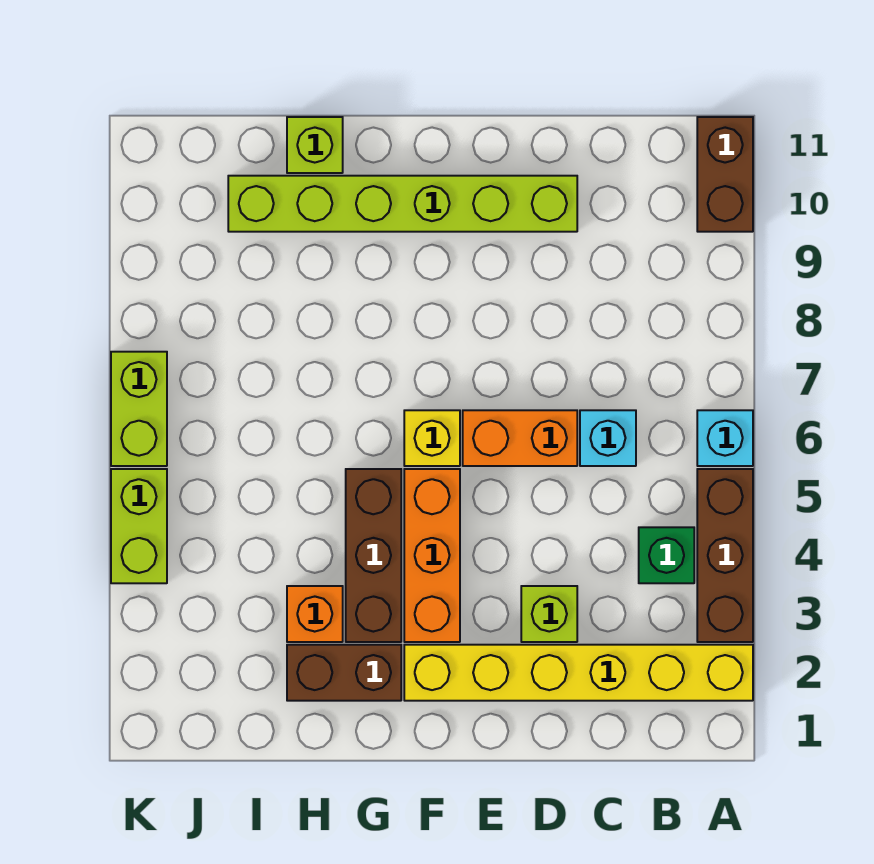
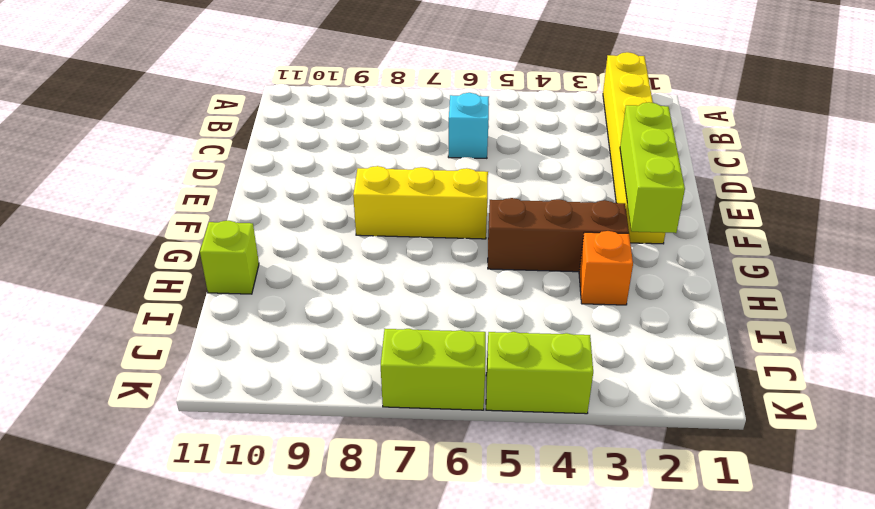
lime brick E2:G2 level 2 -> none
yellow brick F6:F8 level 1 -> yellow brick F6 level 1
none -> brown brick A3:A5 level 1
none -> cyan brick A6 level 1
none -> brown brick A10:A11 level 1

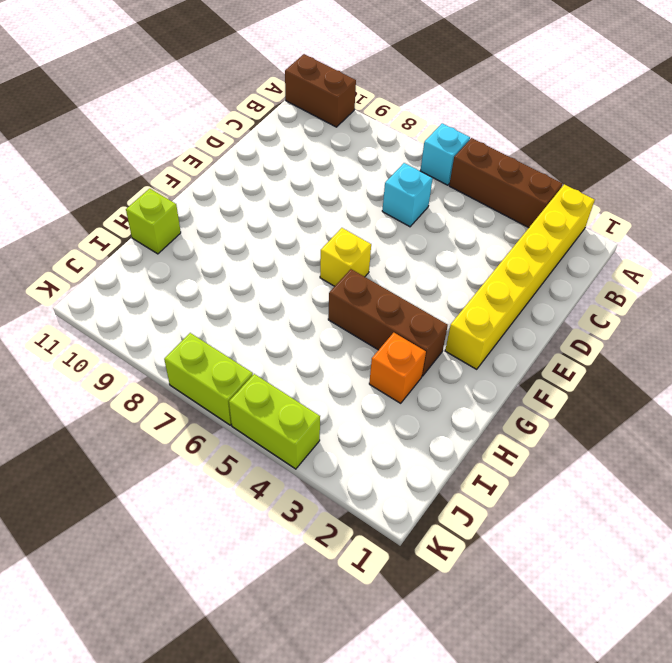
none -> green brick B4 level 1
none -> lime brick D3 level 1
none -> orange brick D6:E6 level 1

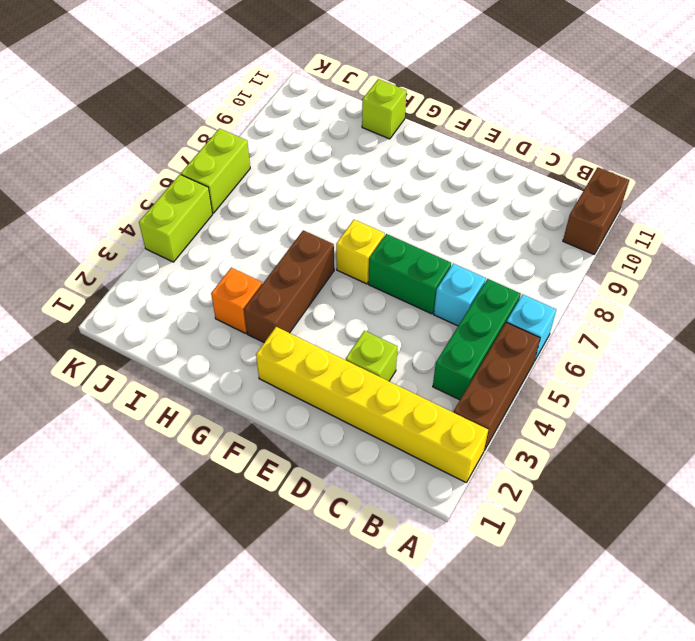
green brick B4:B6 level 1 -> green brick B4 level 1
green brick D6:E6 level 1 -> orange brick D6:E6 level 1
none -> lime brick D10:I10 level 1
none -> orange brick F3:F5 level 1
none -> brown brick G2:H2 level 1

